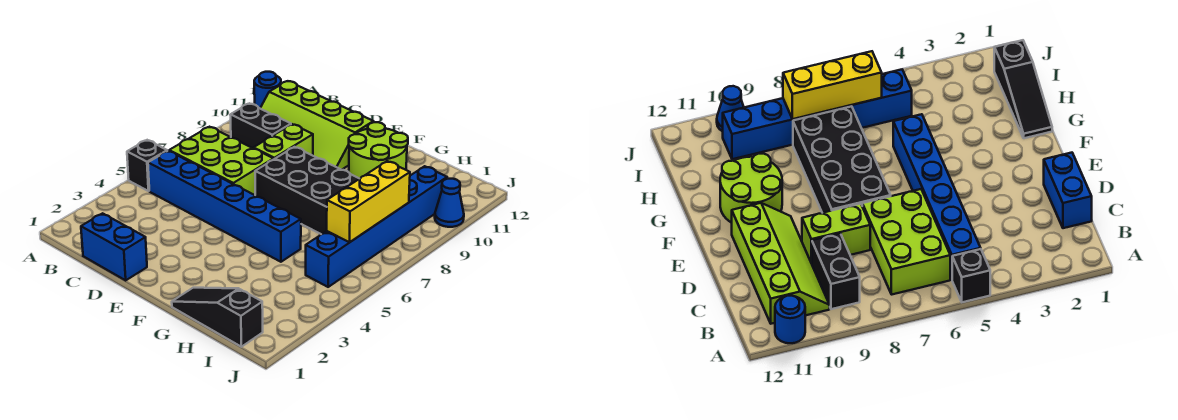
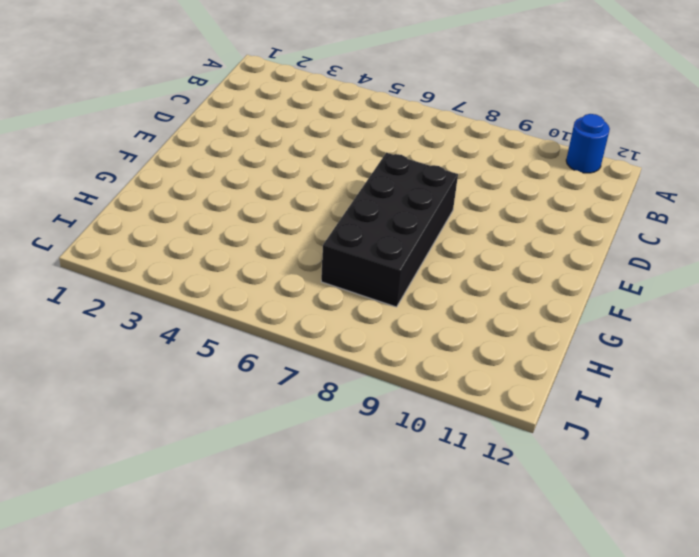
none -> black brick A5 level 1
none -> blue brick B5:G5 level 1
none -> lime brick B6:D7 level 1

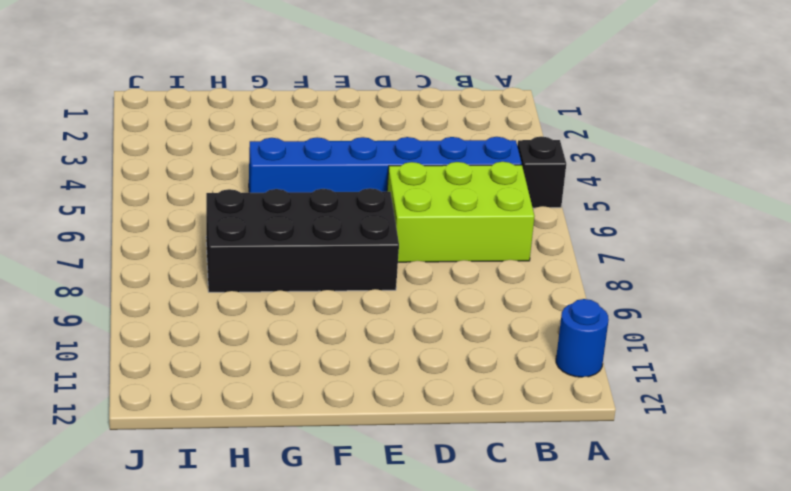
none -> black brick B9:C9 level 1
none -> lime slope B10:E11 level 1 top 11
none -> blue brick C1:D1 level 1

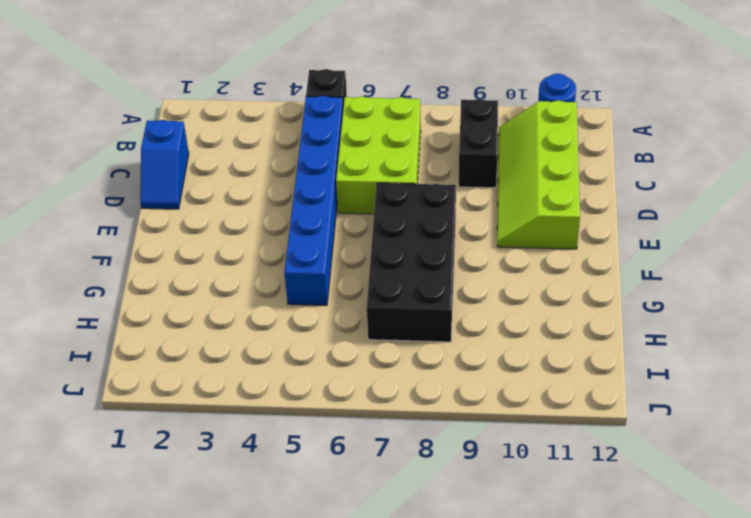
blue slope C1:D1 level 1 top C -> blue brick C1:D1 level 1
none -> lime brick D8:D9 level 1
none -> lime round brick F10:G11 level 1
none -> black slope G1:I1 level 1 top I

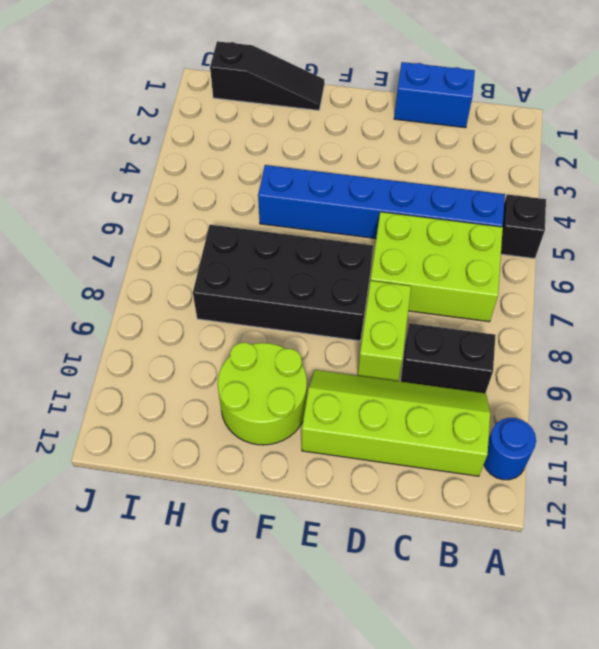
none -> blue brick I5:I10 level 1
none -> blue cone J10 level 1
none -> yellow brick I6:I8 level 2

